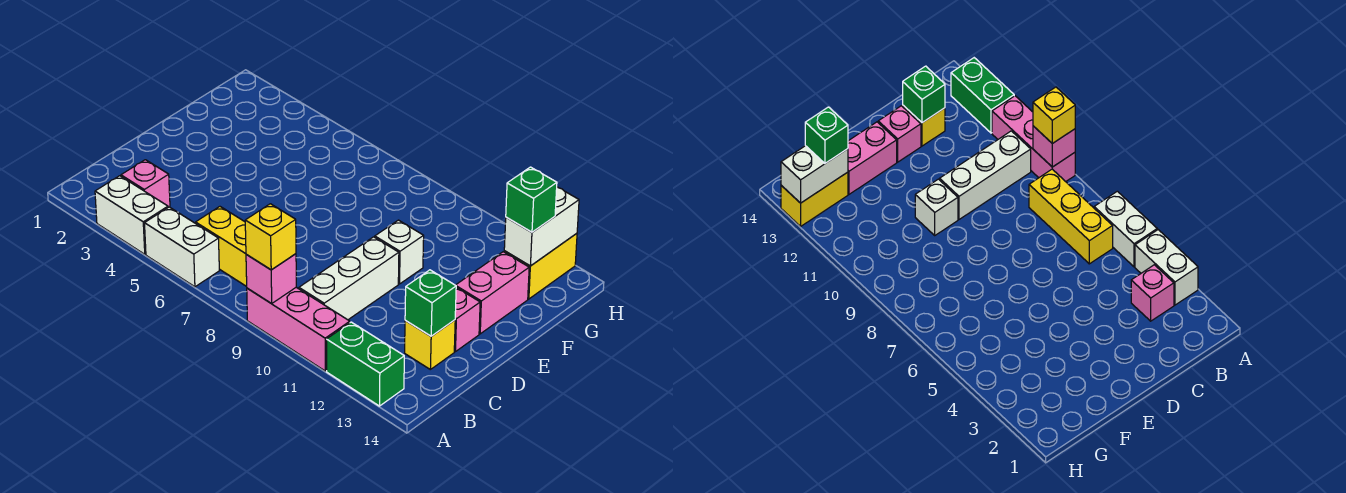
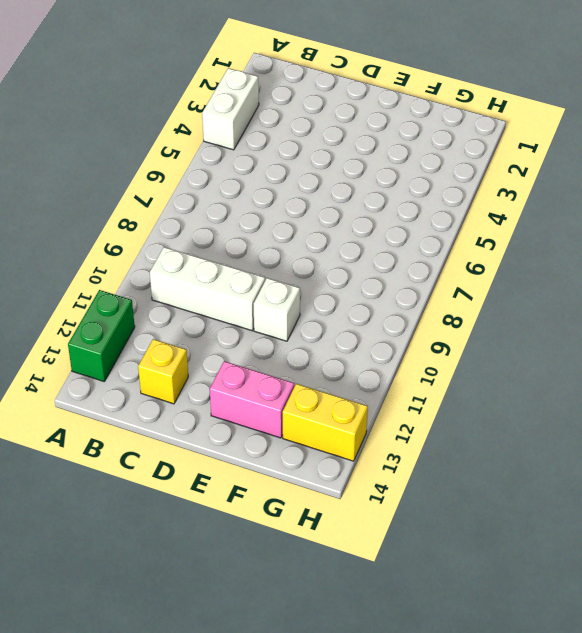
none -> white brick A5:A6 level 1
none -> pink brick A9:A11 level 1
none -> pink brick B3 level 1

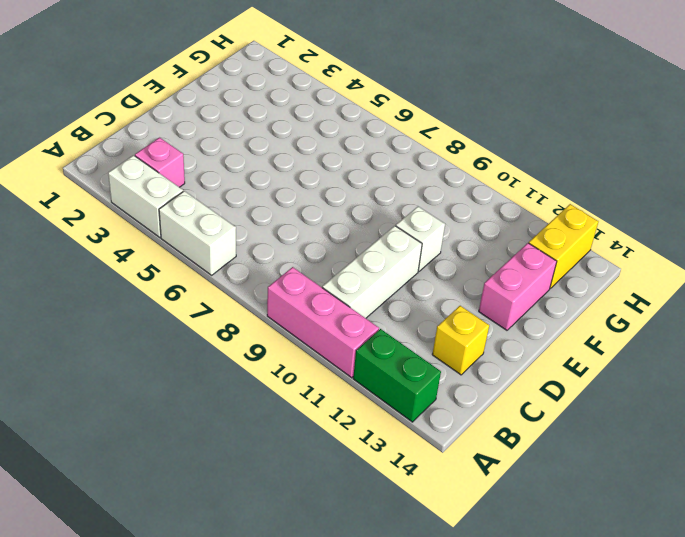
none -> yellow brick B6:B8 level 1
none -> pink brick D13 level 1
none -> pink brick A9 level 2

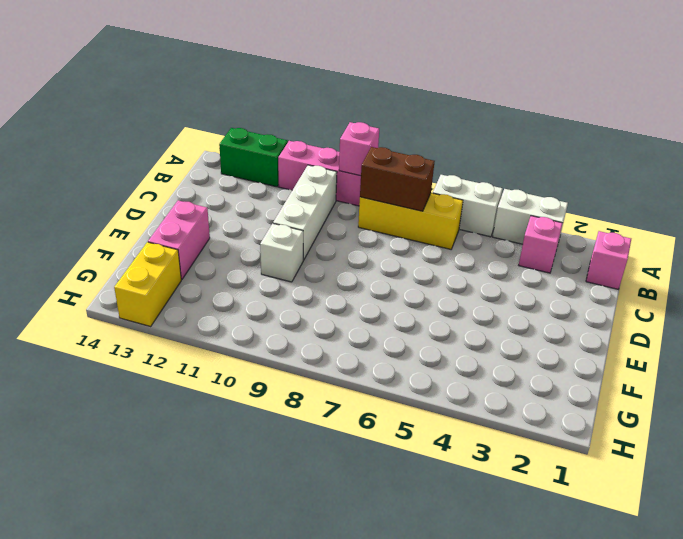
pink brick B1 level 1 -> pink brick D13 level 1
brown brick B7:B8 level 2 -> none
none -> yellow brick C13 level 1
none -> green brick C13 level 2
none -> white brick G13:H13 level 2

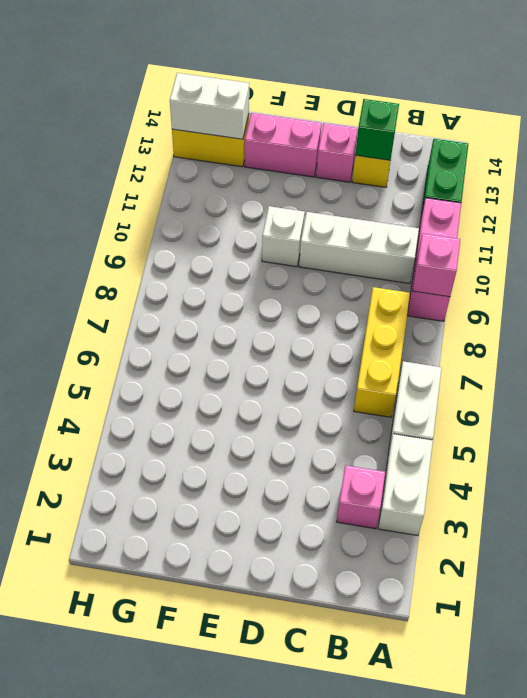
none -> yellow brick A9 level 3
none -> green brick G13 level 3

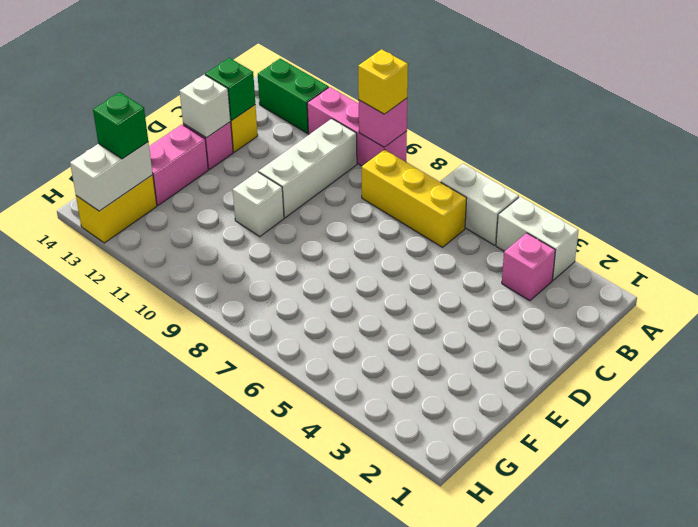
white brick D13 level 2 -> none

